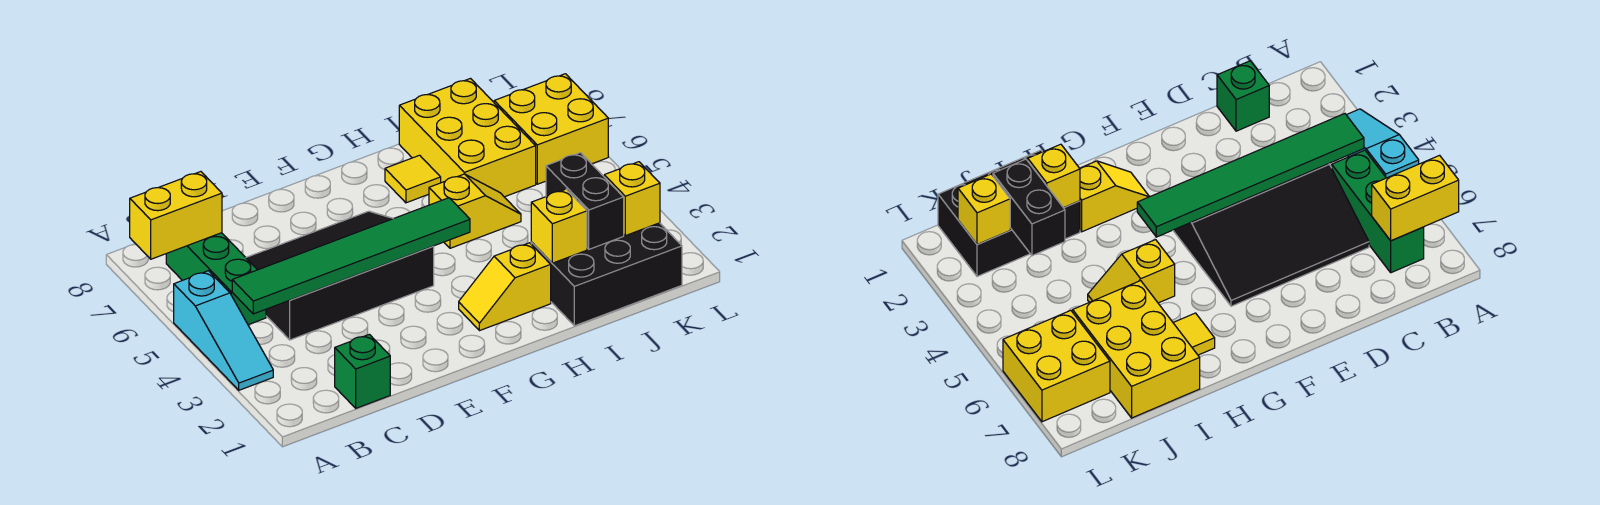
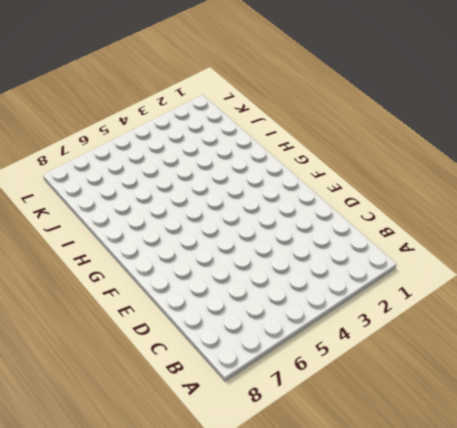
none -> cyan slope A3:A5 level 1 top 5
none -> green brick B5:B7 level 1
none -> green brick C1 level 1

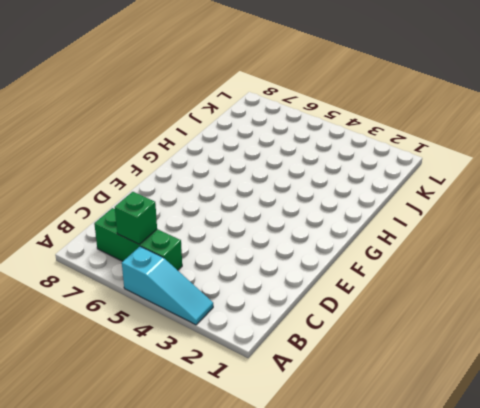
green brick B6 level 2 -> green brick C1 level 1
none -> black slope C4:F6 level 1 top 4
none -> yellow slope G2:H2 level 1 top H
none -> yellow slope H5:I5 level 1 top H

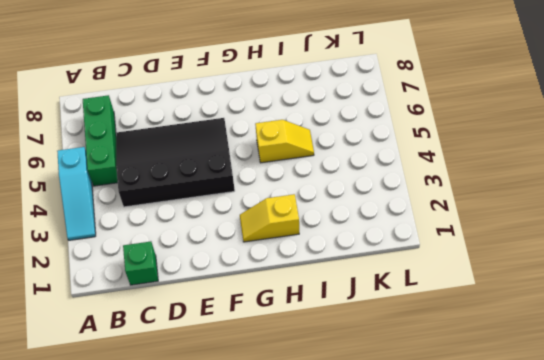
none -> yellow tile H7 level 1
none -> black brick I1:K2 level 1
none -> yellow brick I6:J8 level 1

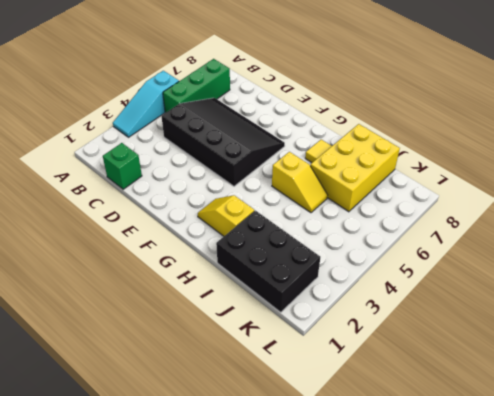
none -> yellow brick K6:L7 level 1
none -> yellow brick A7:B7 level 2
none -> green tile B4:G4 level 2

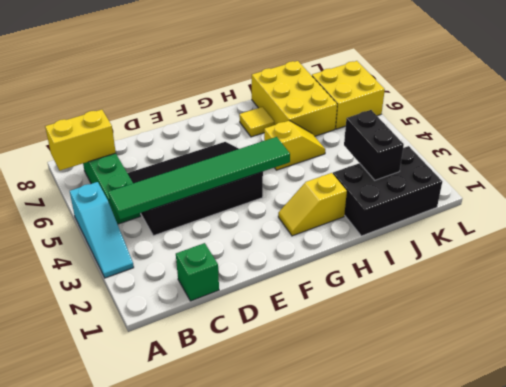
none -> yellow brick I2 level 2
none -> yellow brick K2 level 2

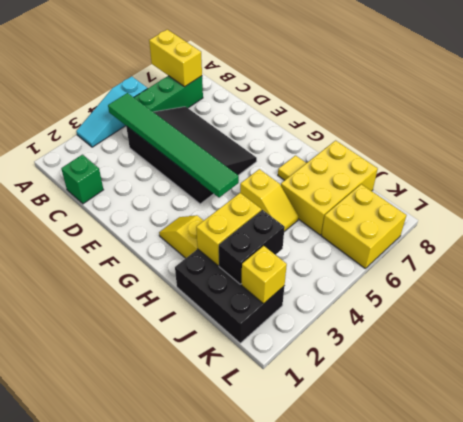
yellow brick I2:I3 level 2 -> yellow brick I2 level 2

